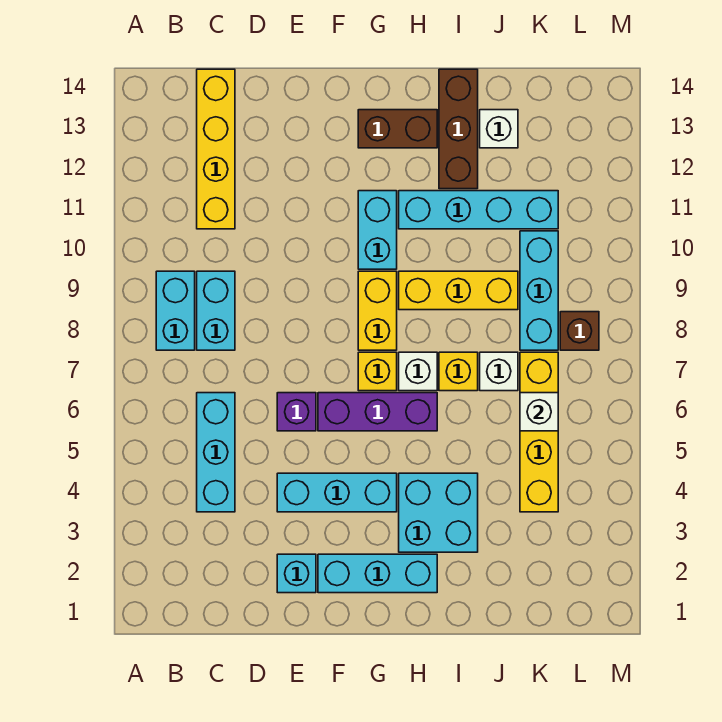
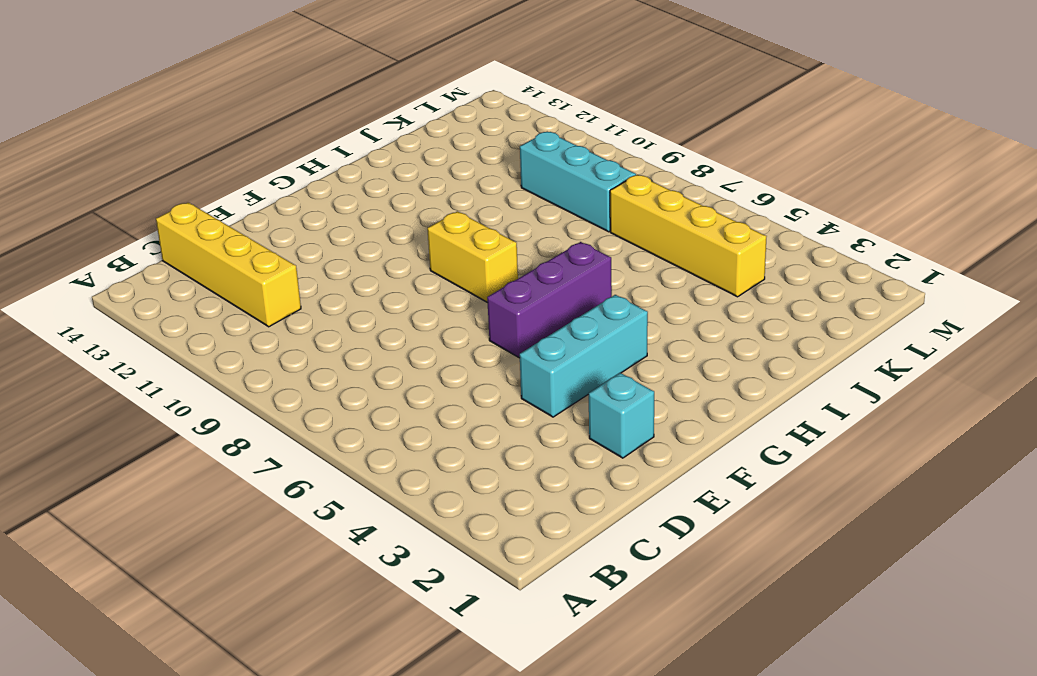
none -> cyan brick B8:B9 level 1
none -> cyan brick C4:C6 level 1
none -> cyan brick C8:C9 level 1

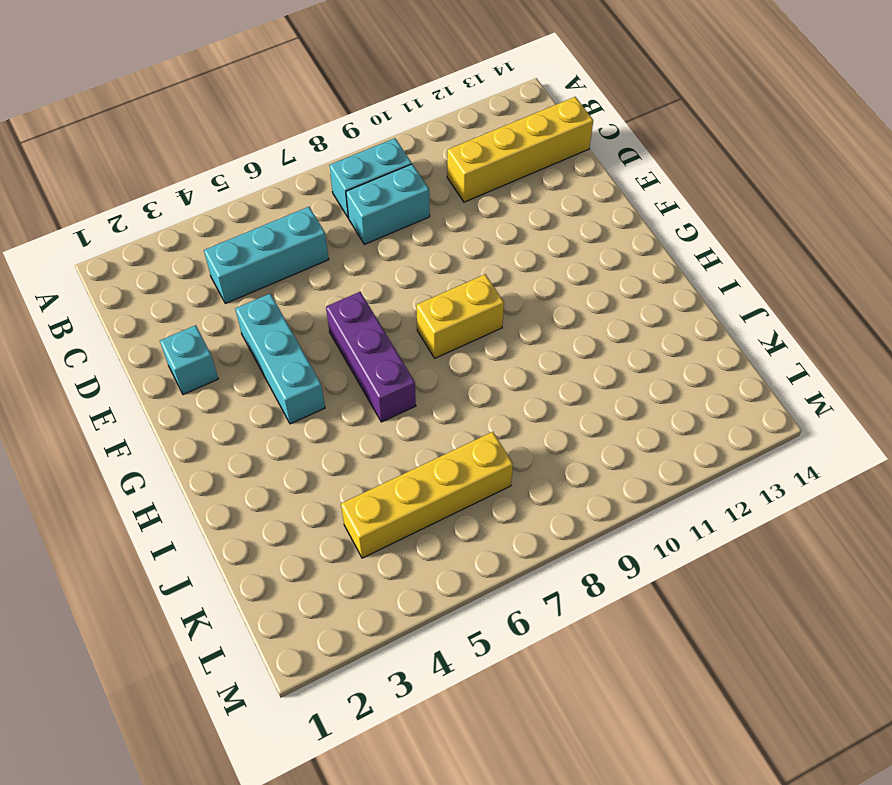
none -> purple brick E6 level 1
none -> cyan brick F2:H2 level 1
none -> yellow brick G7 level 1

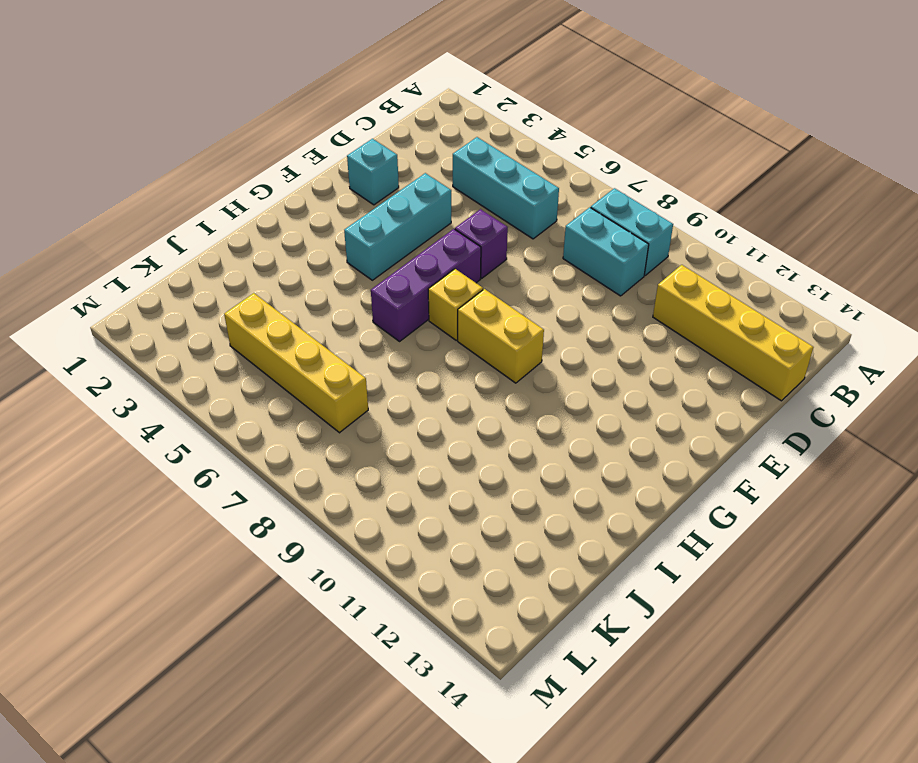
none -> cyan brick F2:H2 level 1
none -> cyan brick G10:G11 level 1
none -> brown brick G13:H13 level 1

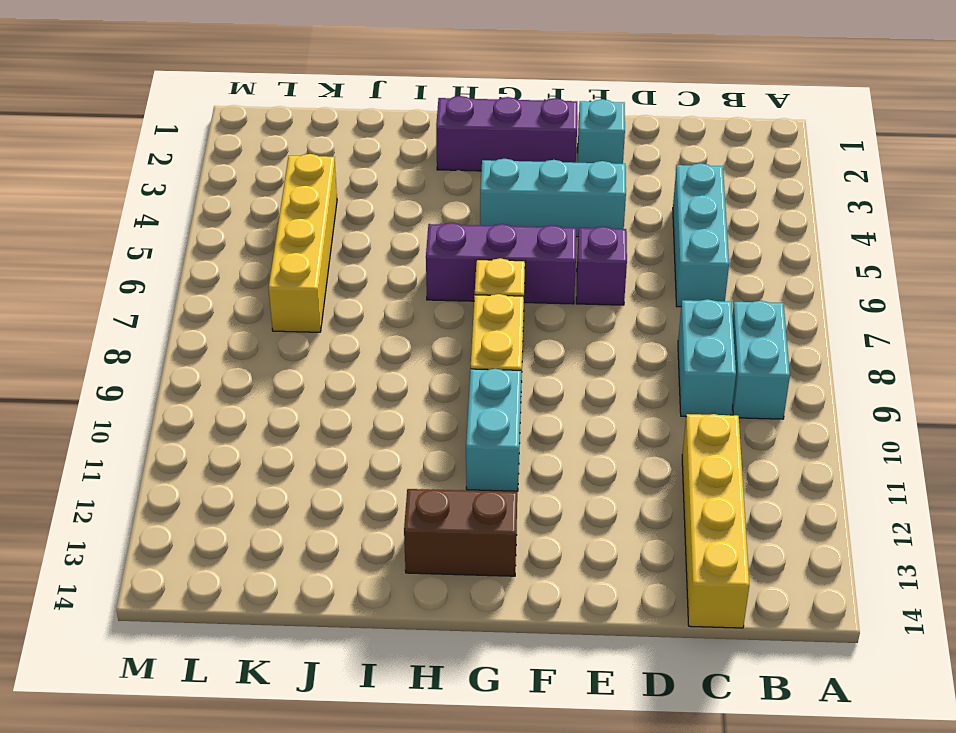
purple brick F2:H2 level 1 -> cyan brick F2:H2 level 1
none -> cyan brick H3:I4 level 1
none -> white brick H7 level 1
none -> yellow brick H9:J9 level 1

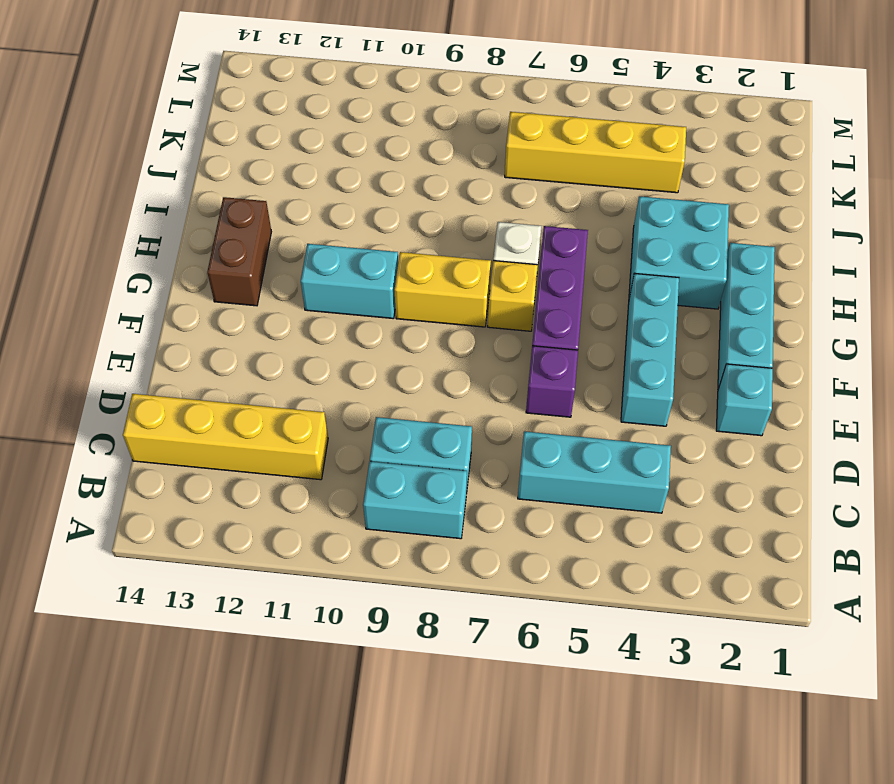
none -> yellow brick H9:J9 level 1
none -> cyan brick H11:K11 level 1
none -> yellow brick I7 level 1

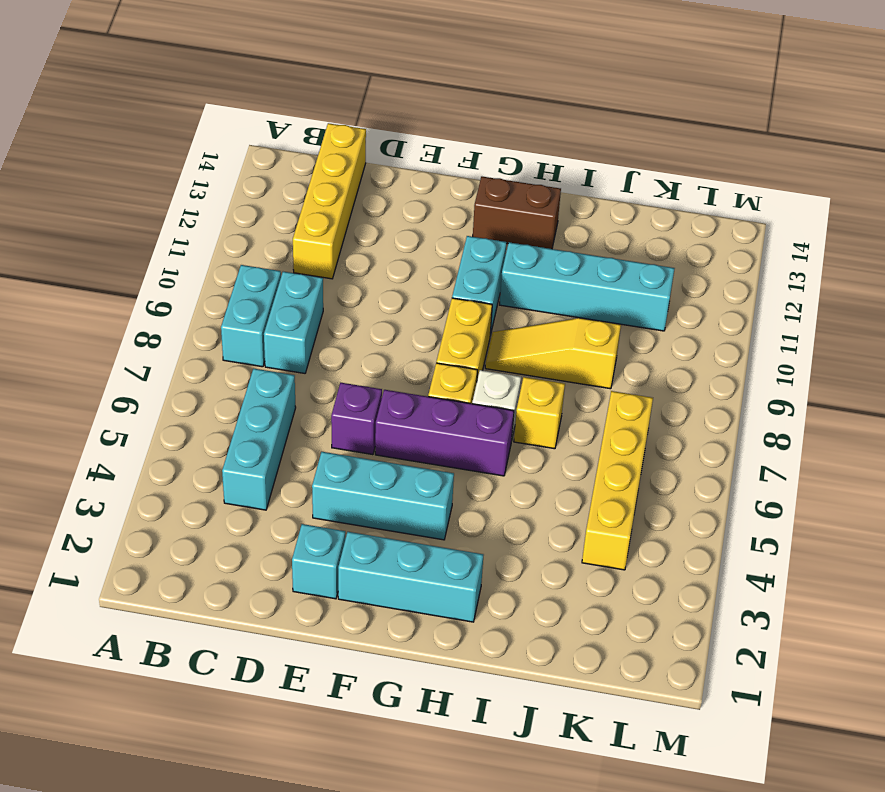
yellow slope H9:J9 level 1 top J -> yellow brick H9:J9 level 1
none -> cyan brick H3:I4 level 1
none -> brown brick I12:I14 level 1
none -> white brick J7 level 1

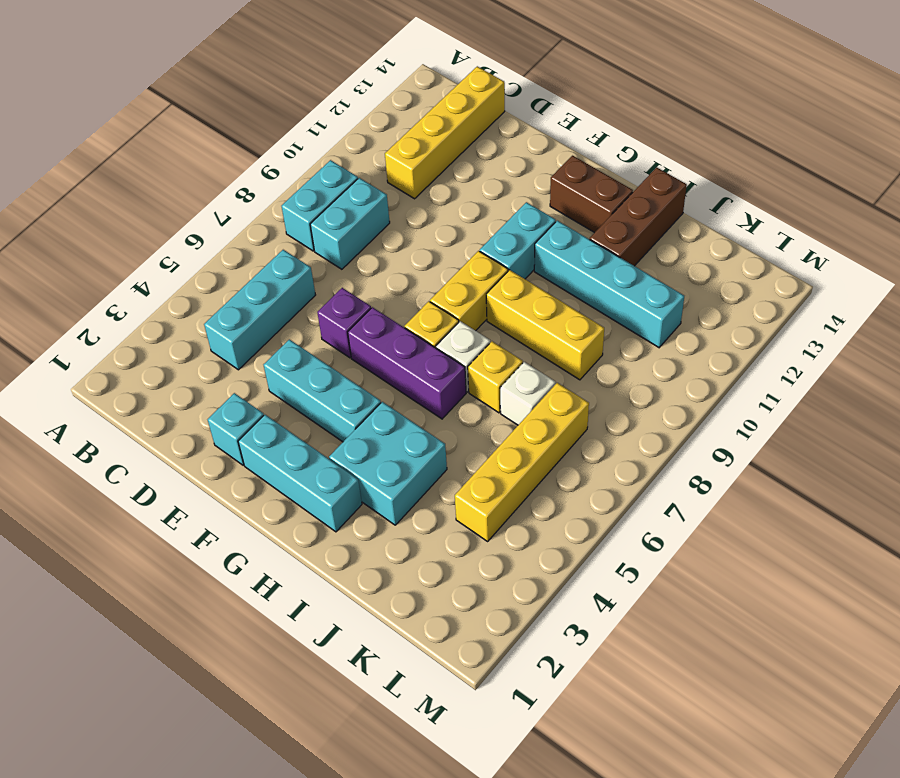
none -> white brick J13 level 1
none -> cyan brick K8:K10 level 1
none -> brown brick L8 level 1

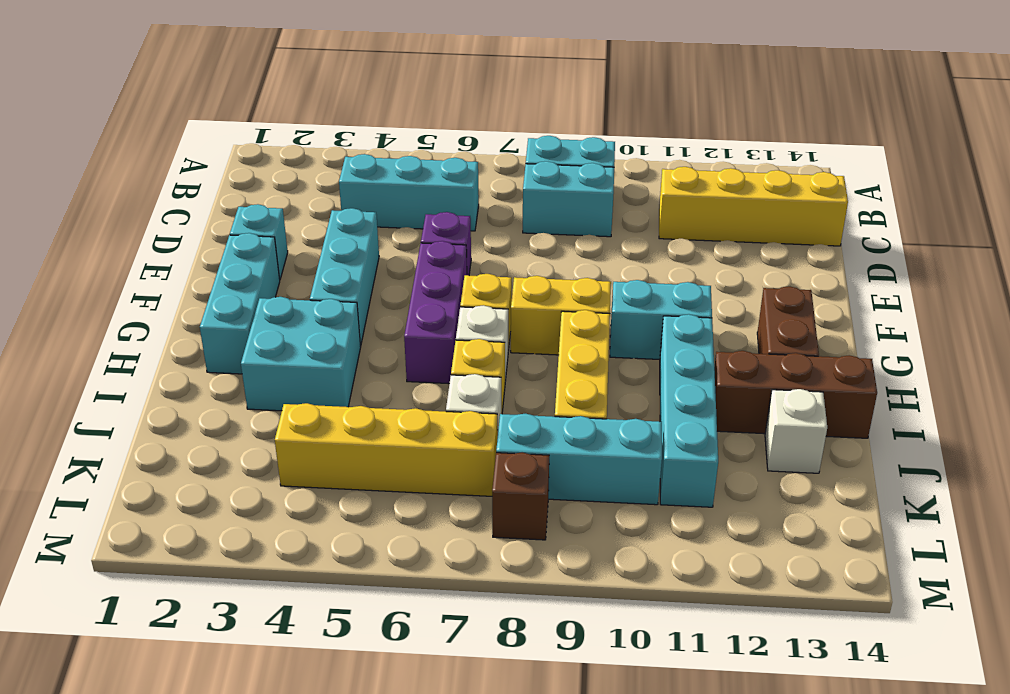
none -> white brick K6 level 2

